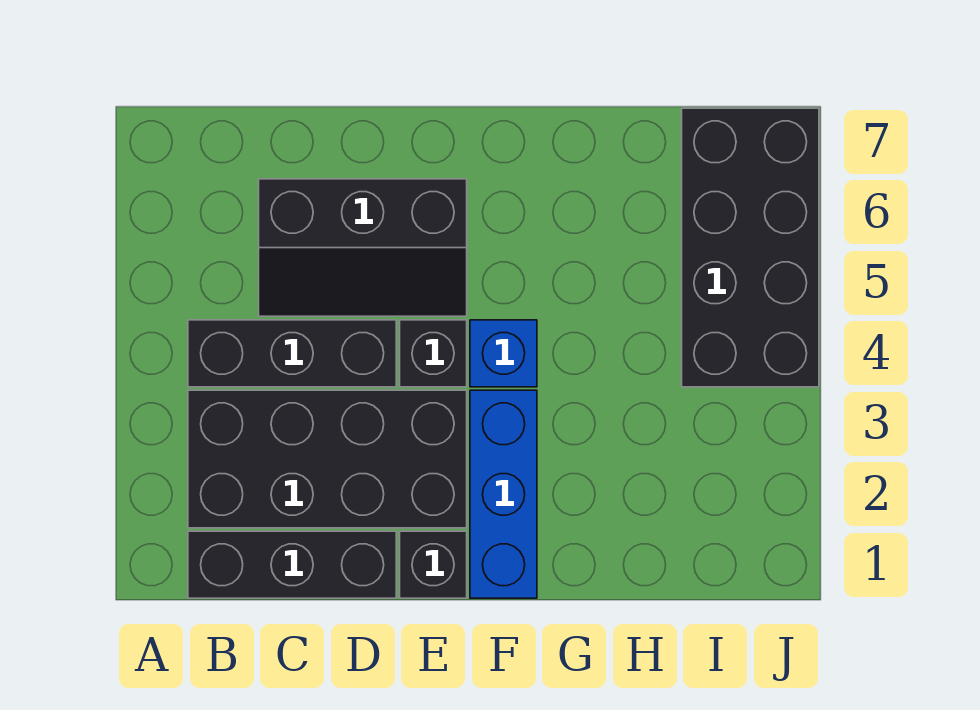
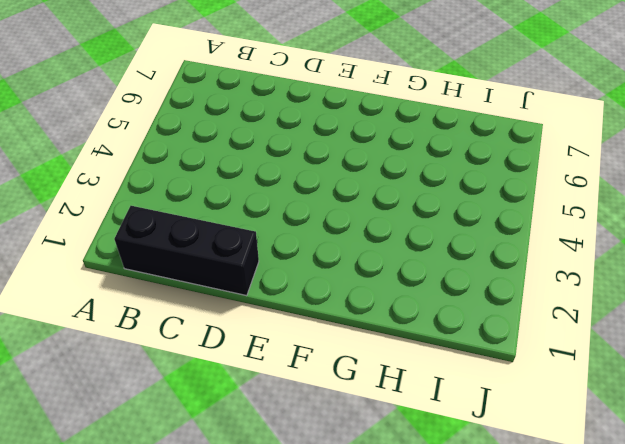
none -> black brick B2:E3 level 1
none -> black brick B4:D4 level 1

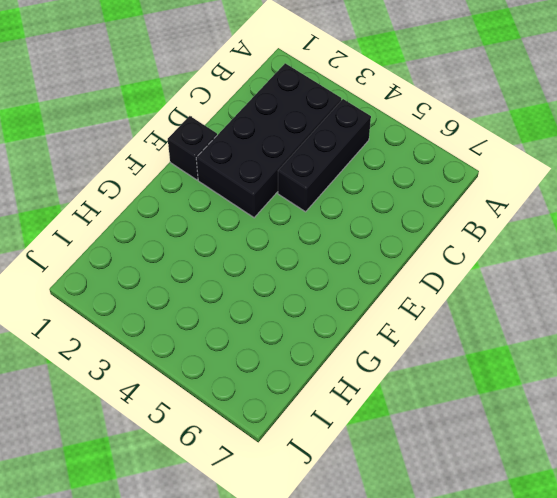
none -> black brick B1:D1 level 1
none -> black slope C5:E6 level 1 top 6

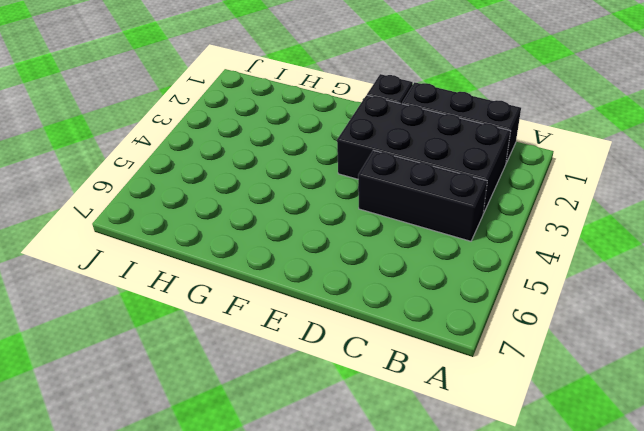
none -> black slope C5:E6 level 1 top 6
none -> black brick E4 level 1

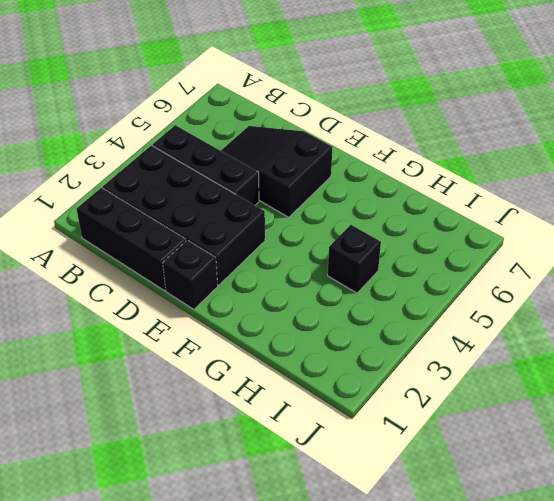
black slope C5:E6 level 1 top E -> black slope C5:E6 level 1 top 6
black brick H4 level 1 -> black brick E4 level 1
none -> blue brick F1:F3 level 1
none -> blue brick F4 level 1

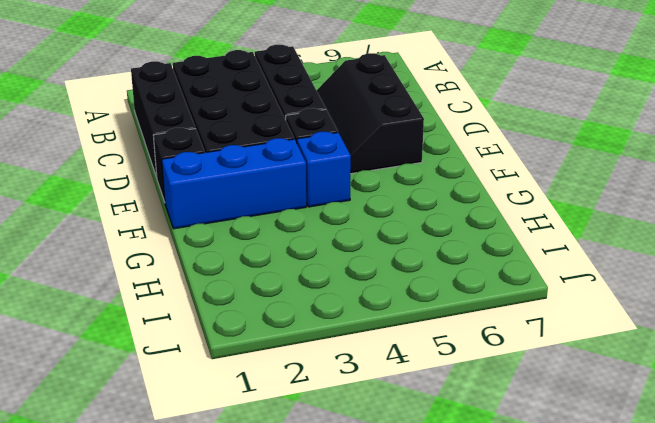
none -> black brick I4:J7 level 1

